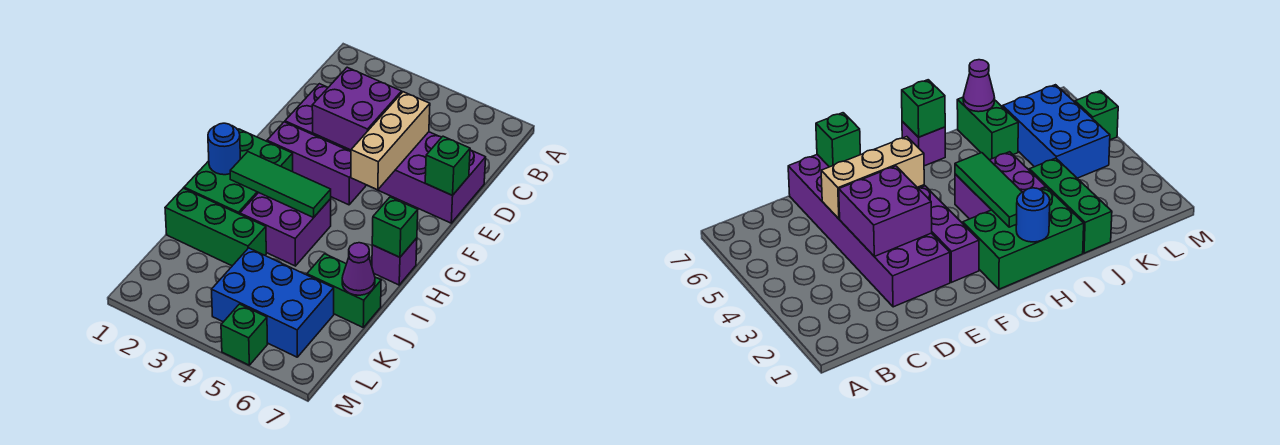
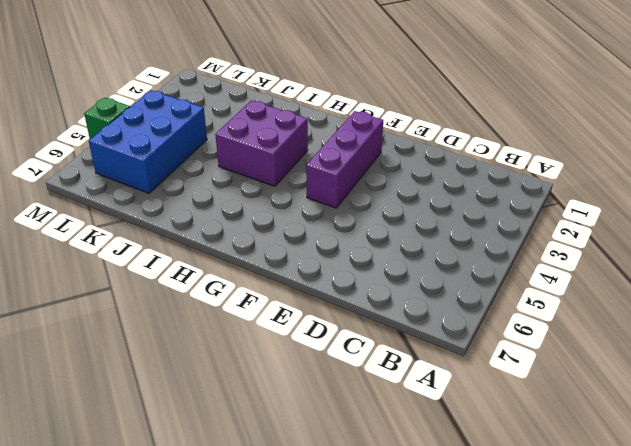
none -> purple brick D2:E7 level 1
none -> green brick G1:I2 level 1
none -> purple brick H7 level 1

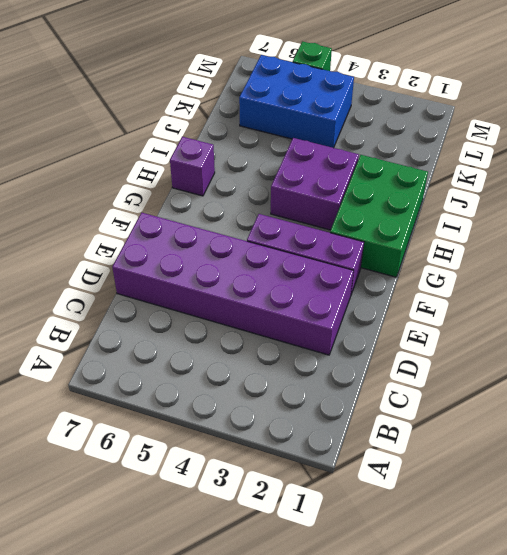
none -> green brick J1:J3 level 1
none -> green brick J6:J7 level 1
none -> purple brick D3:E4 level 2

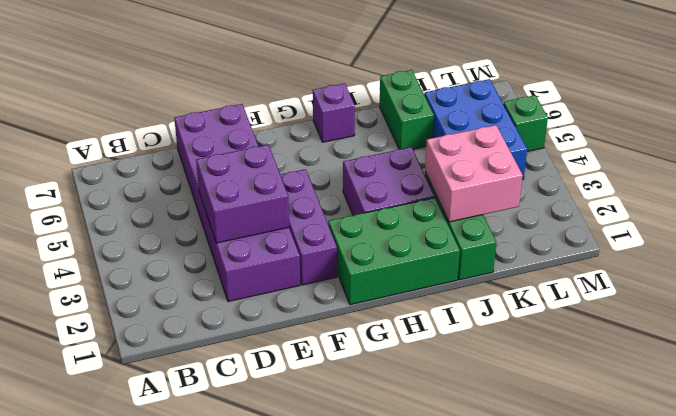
pink brick J2:K3 level 2 -> none
none -> tan brick D5:F5 level 2
none -> green brick E7 level 2
none -> blue round brick H1 level 2

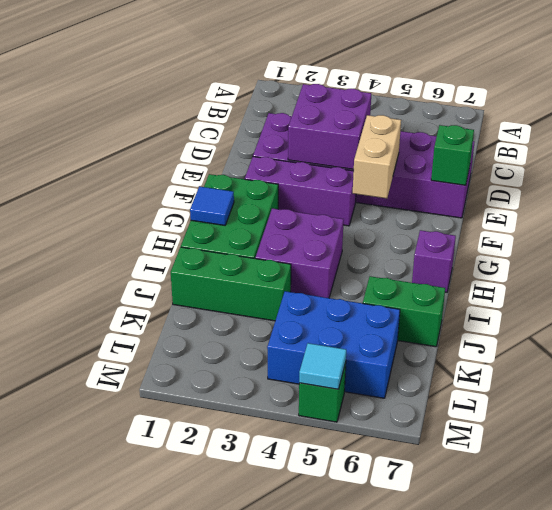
tan brick E5:F5 level 2 -> tan brick D5:F5 level 2
blue tile H1 level 2 -> blue round brick H1 level 2
cyan tile M5 level 2 -> none
none -> green tile H2:H4 level 2
none -> green brick H7 level 2
none -> purple cone J7 level 2

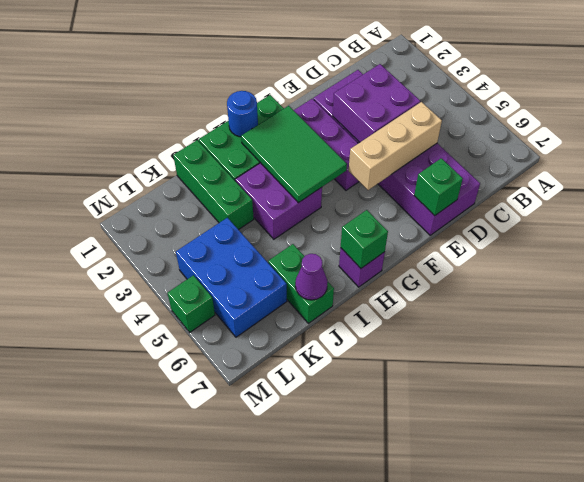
green tile G2:H4 level 2 -> green tile H2:H4 level 2

